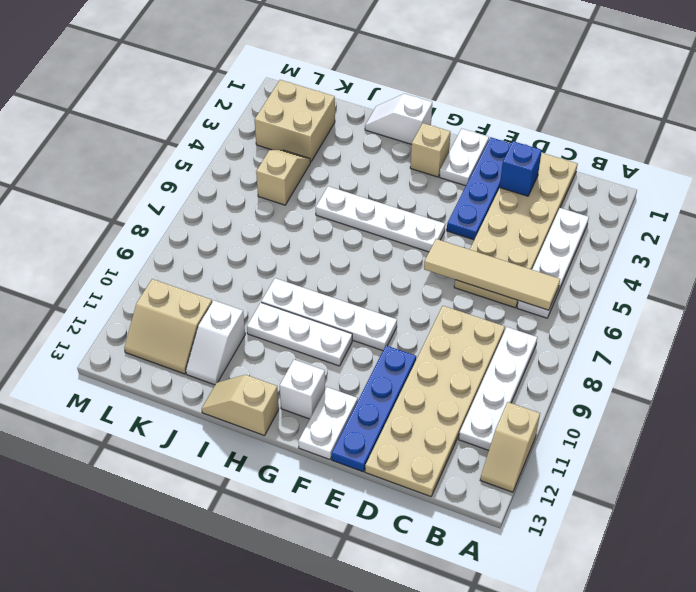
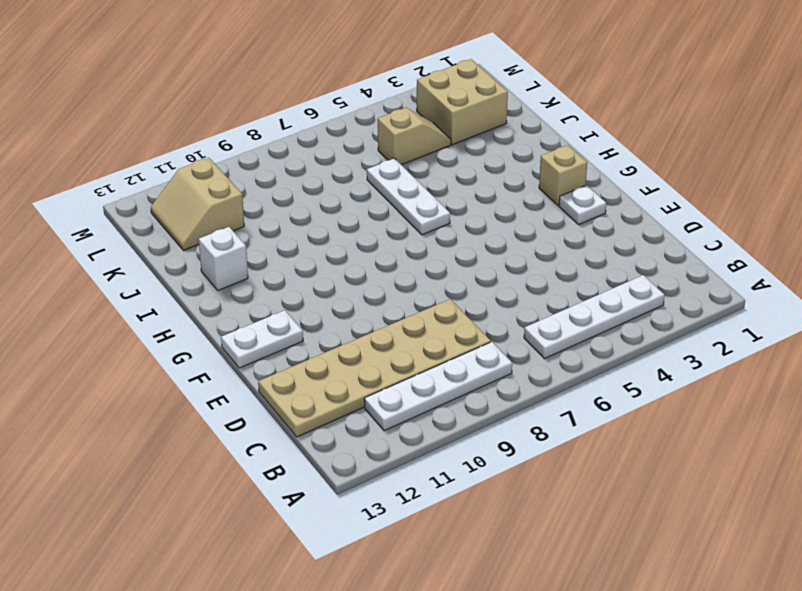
white plate F2 level 1 -> white plate F1:F2 level 1
white plate H6:J6 level 1 -> white plate G10:I10 level 1
white brick I12 level 1 -> white brick G12 level 1
none -> tan slope A11:A12 level 1 top 11
none -> tan plate C1:D6 level 1
none -> blue plate E1:E4 level 1

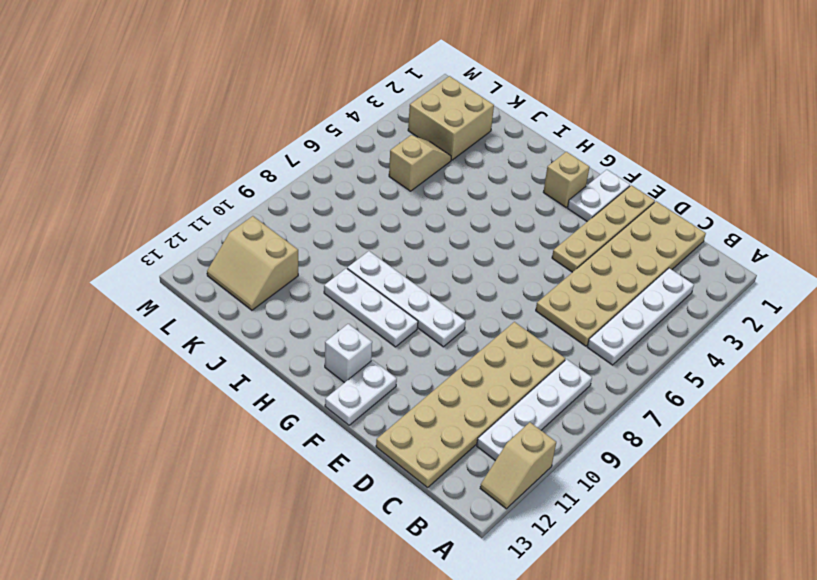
tan plate E1:E4 level 1 -> blue plate E1:E4 level 1
none -> blue plate E10:E13 level 1
none -> white plate F5:I5 level 1
none -> white slope H1:I1 level 1 top H

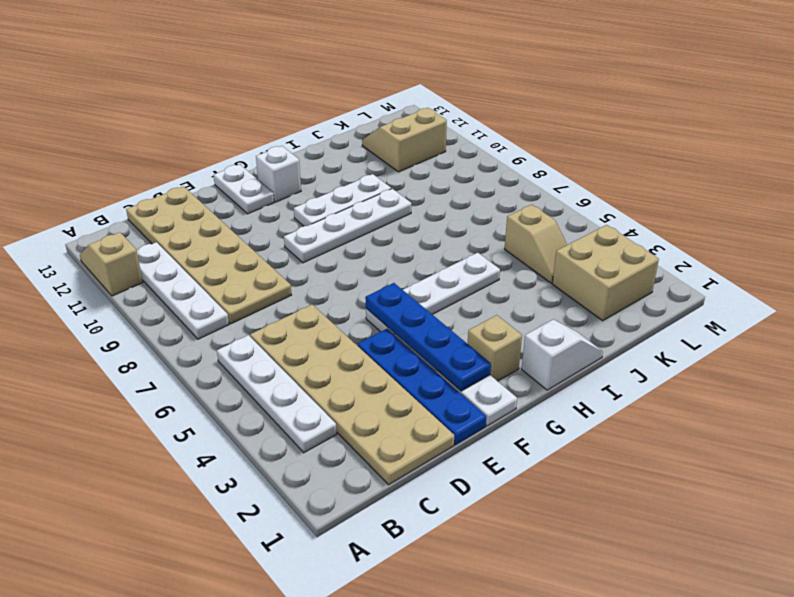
blue plate F2:F5 level 2 -> blue plate E10:E13 level 1
none -> tan slope H13:I13 level 1 top H
none -> white slope J11:J12 level 1 top 11
none -> tan tile B6:E6 level 2

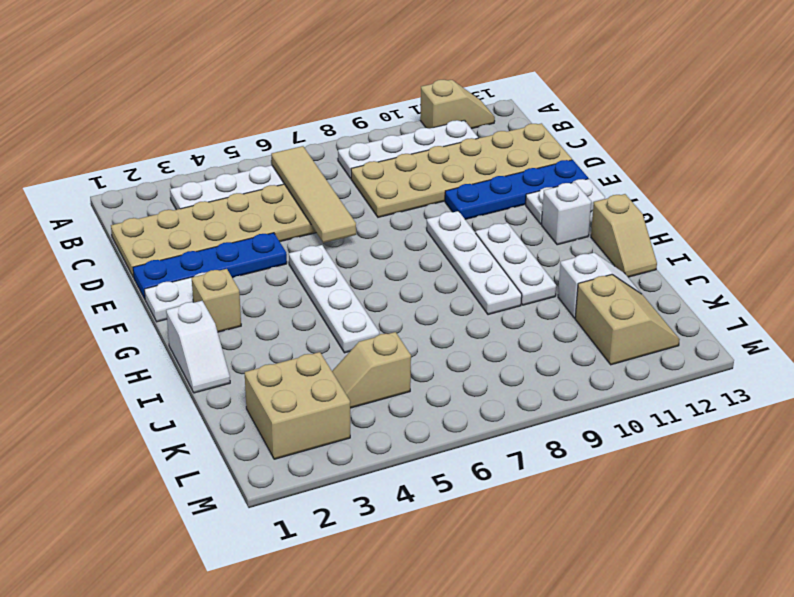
none -> blue brick D2 level 2

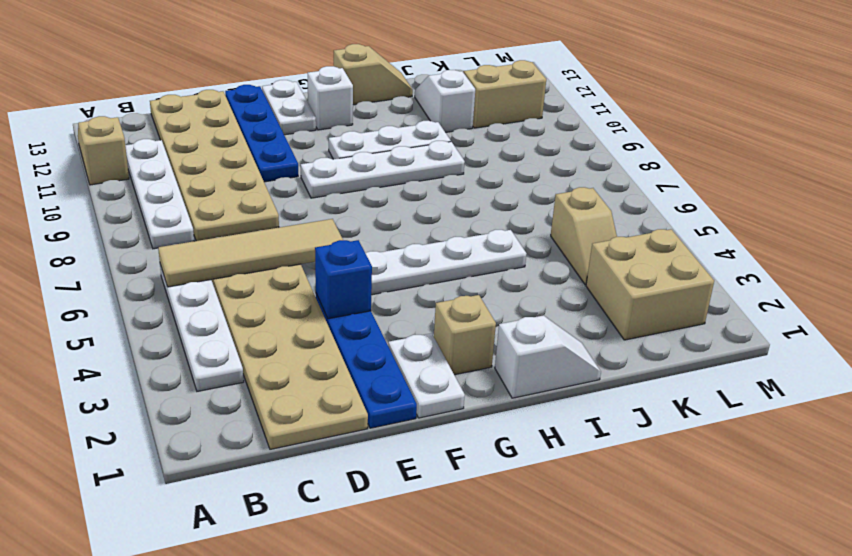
blue brick E4 level 2 -> blue brick D2 level 2

